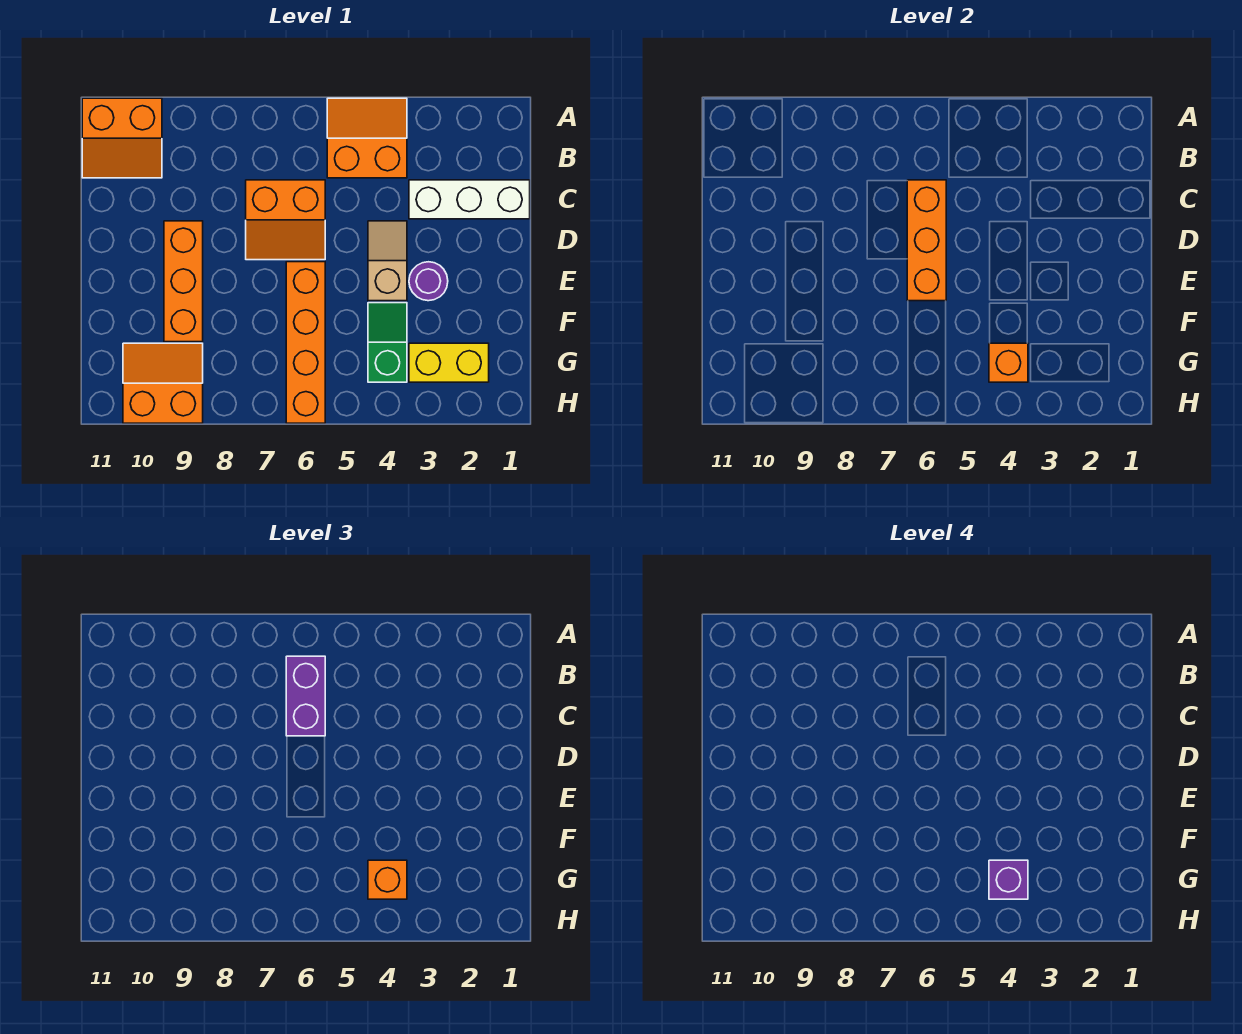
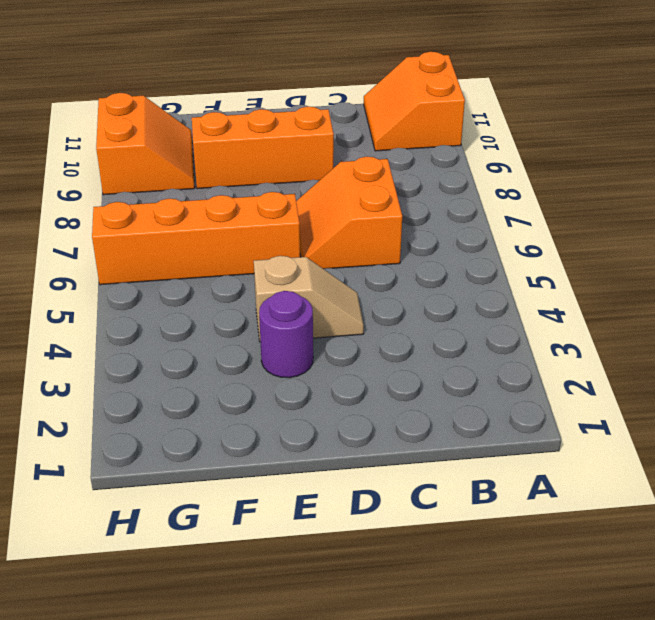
none -> orange slope A4:B5 level 1 top B
none -> white brick C1:C3 level 1
none -> green slope F4:G4 level 1 top G

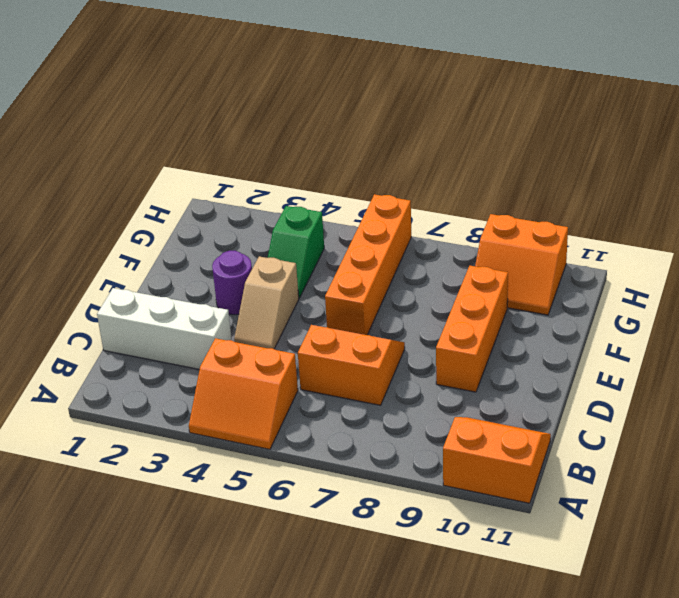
none -> yellow brick G2:G3 level 1
none -> orange brick C6:E6 level 2
none -> orange brick G4 level 2

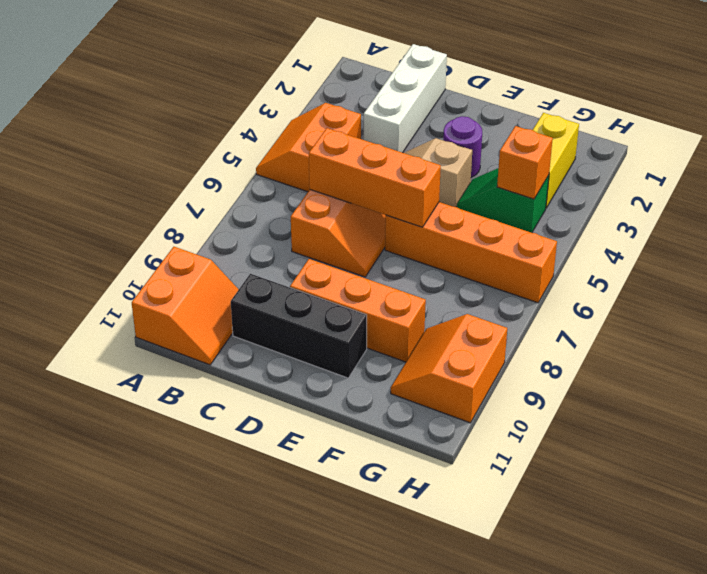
black brick C10:E10 level 1 -> none
none -> purple brick B6:C6 level 3
none -> orange brick G4 level 3
none -> purple brick G4 level 4

